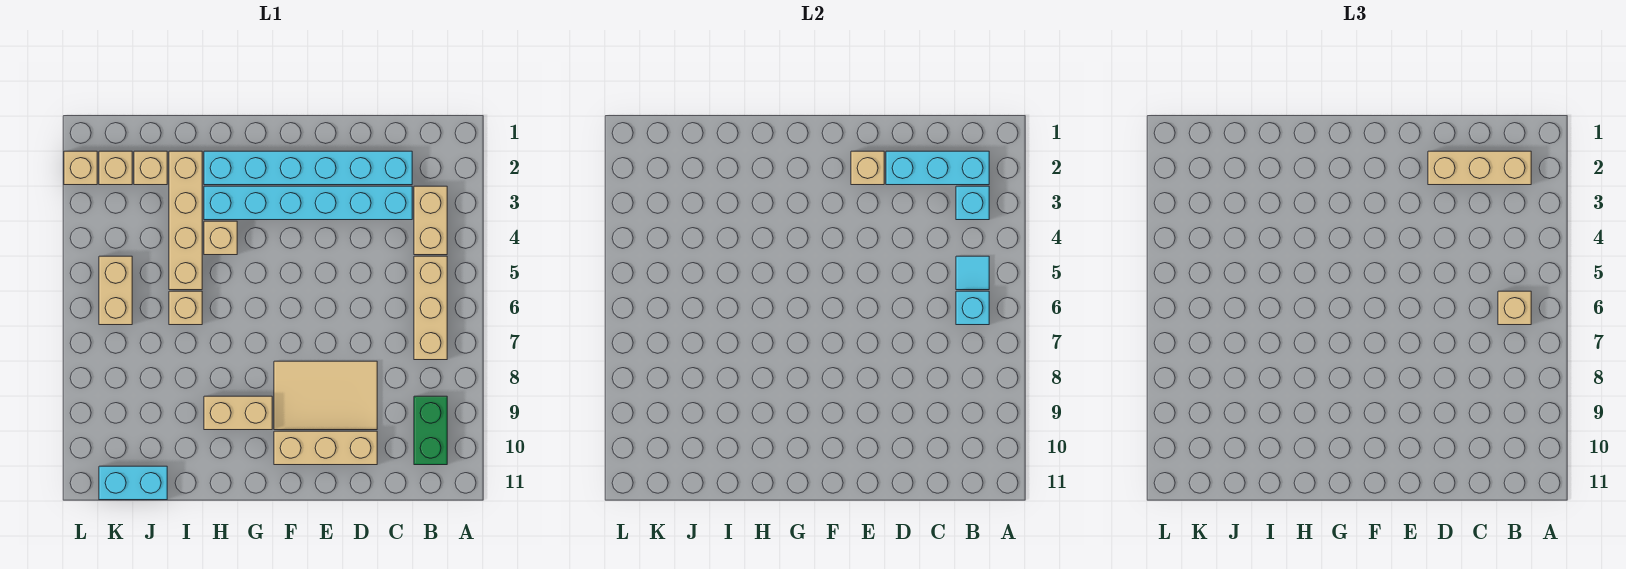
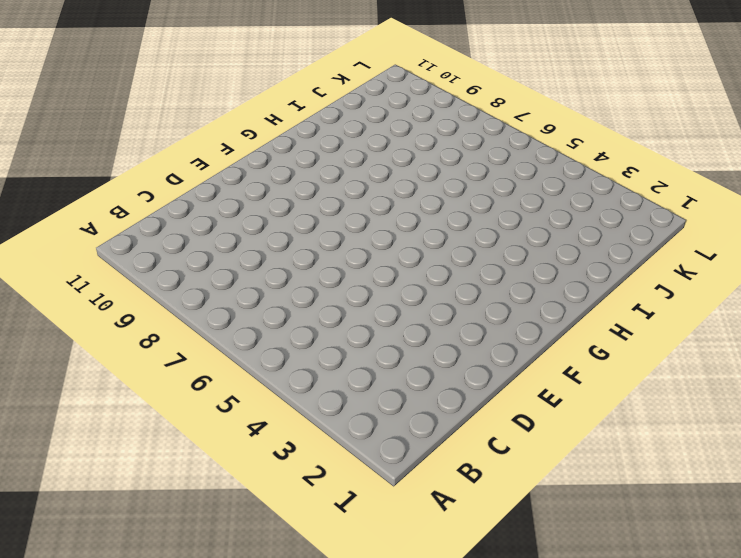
none -> tan brick B3:B4 level 1
none -> tan brick B5:B7 level 1
none -> green brick B9:B10 level 1

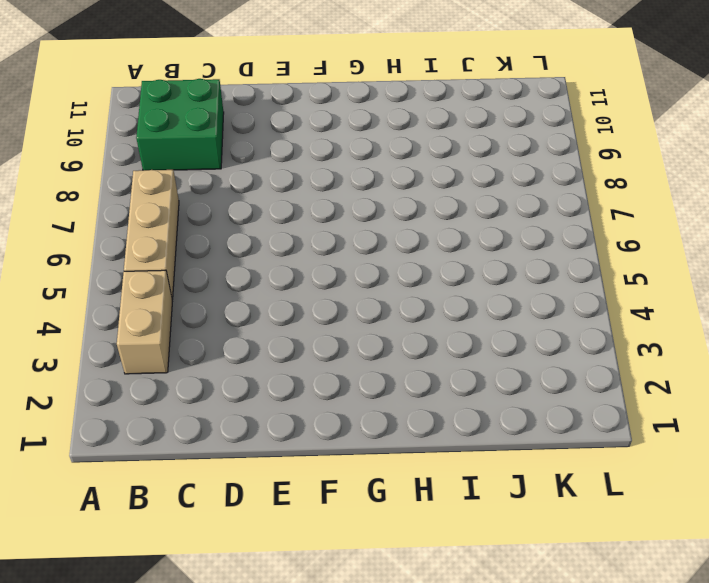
green brick B9:C10 level 1 -> green brick B9:B10 level 1
none -> cyan brick C2:H2 level 1
none -> cyan brick C3:H3 level 1
none -> tan tile D8:F9 level 1

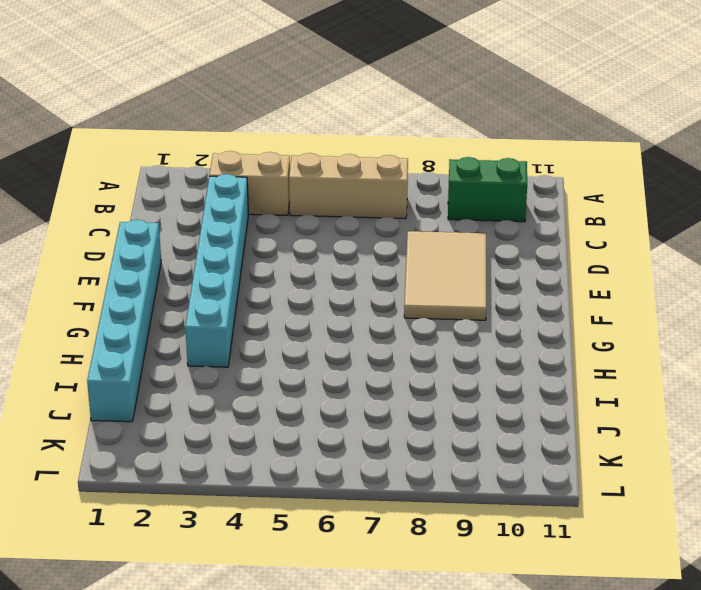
cyan brick E1:J1 level 1 -> cyan brick C2:H2 level 1
none -> tan brick D10:F10 level 1
none -> tan brick G9:H9 level 1
none -> tan brick H4 level 1

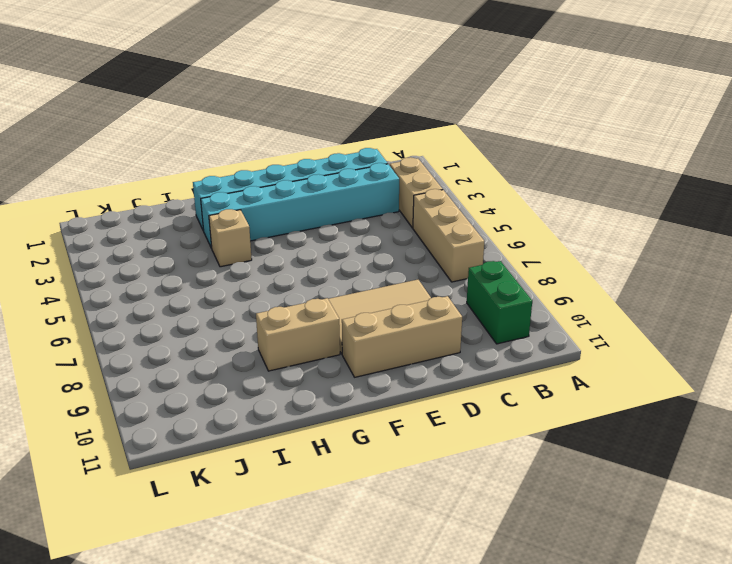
none -> tan brick I2:I5 level 1
none -> tan brick I6 level 1
none -> tan brick J2 level 1

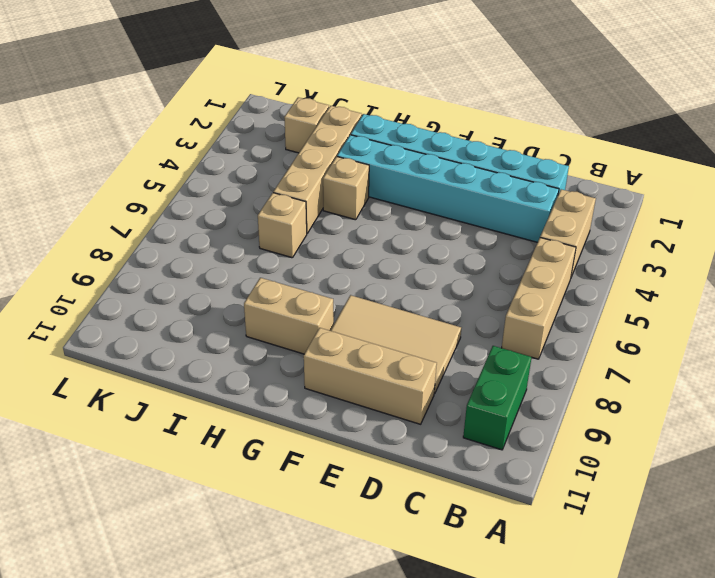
none -> cyan brick J11:K11 level 1
none -> tan brick K2 level 1
none -> tan brick K5:K6 level 1

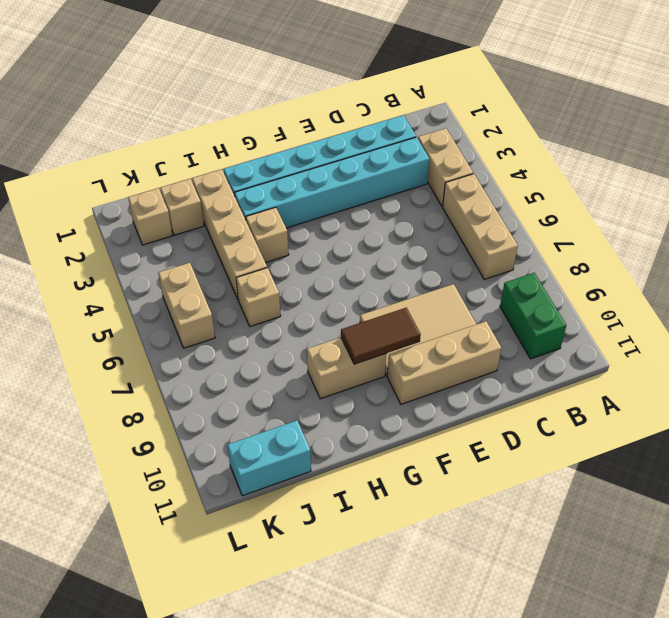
brown tile F9:G9 level 2 -> none
none -> tan brick L2 level 1
none -> cyan brick B2:D2 level 2
none -> cyan brick B3 level 2

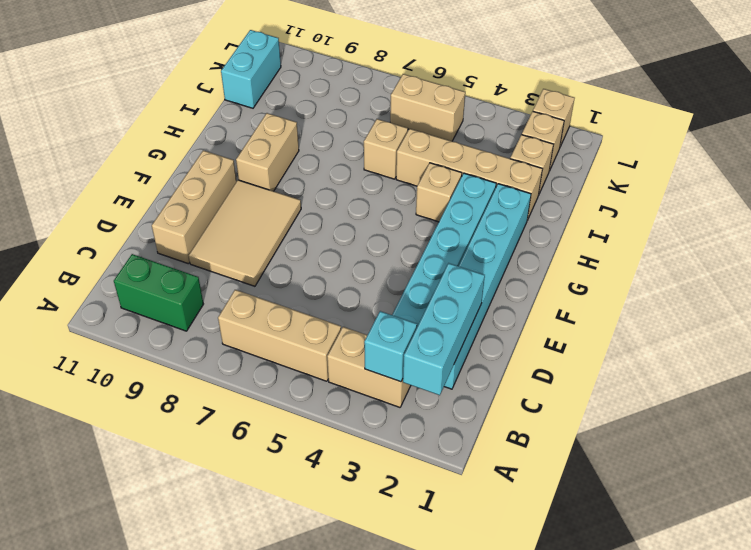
none -> cyan tile B5 level 2
none -> cyan brick B6 level 2
none -> tan brick E2 level 2

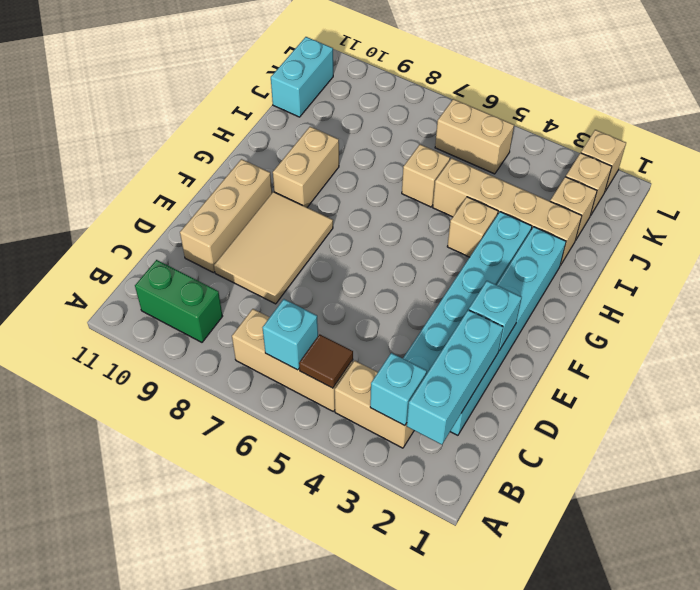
brown tile B5 level 2 -> cyan tile B5 level 2
cyan brick E2 level 2 -> tan brick E2 level 2
none -> tan brick B2:D2 level 3
none -> tan brick B6 level 3

